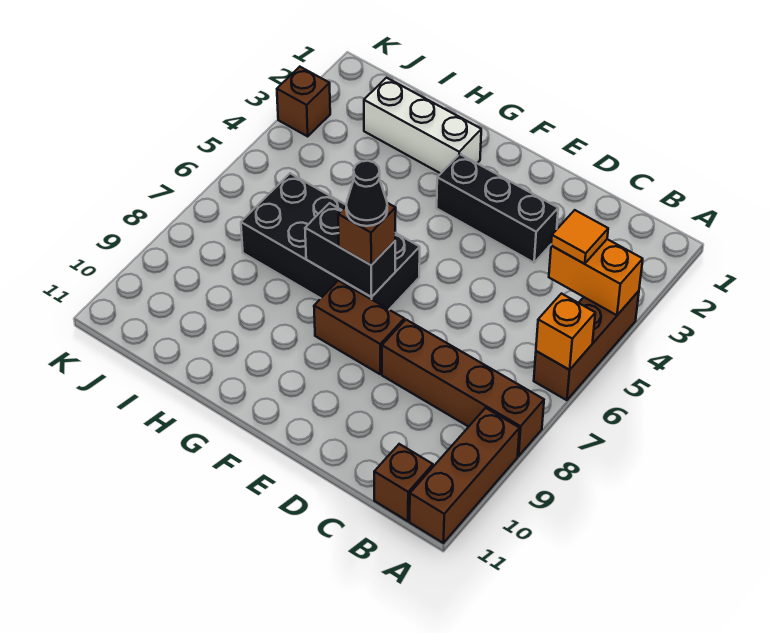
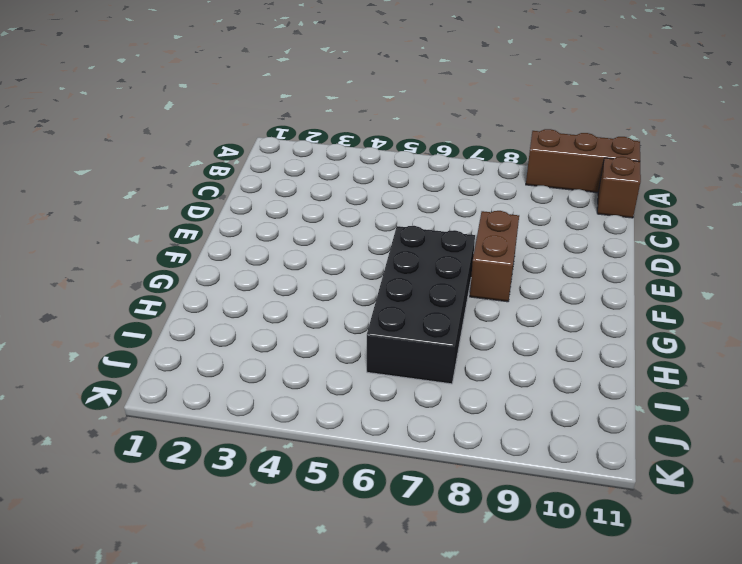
none -> brown brick A4:A6 level 1
none -> brown brick A8:D8 level 1
none -> black brick D3:F3 level 1

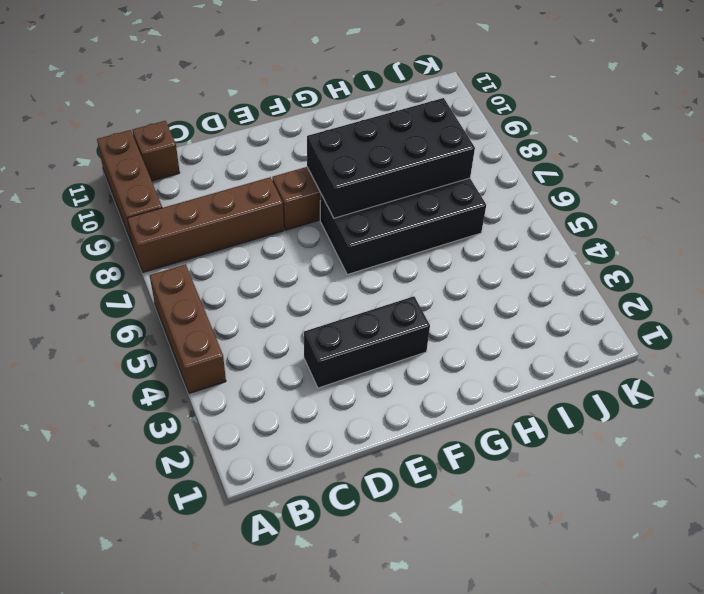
black brick F7:I8 level 2 -> black brick F7:G7 level 2
none -> white brick G2:I2 level 1
none -> brown brick K3 level 1
none -> orange brick A4:B4 level 2

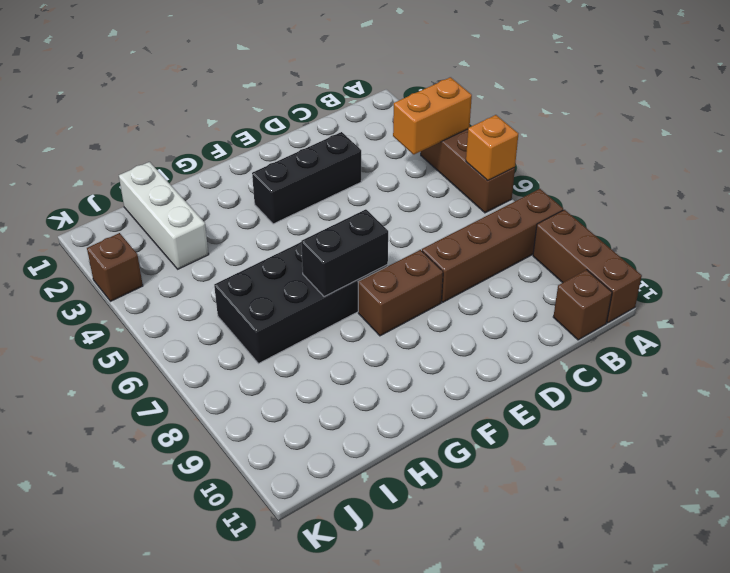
white brick I1:I3 level 1 -> white brick G2:I2 level 1
none -> orange tile B4 level 3
none -> brown brick F7 level 3
none -> black cone F7 level 4

